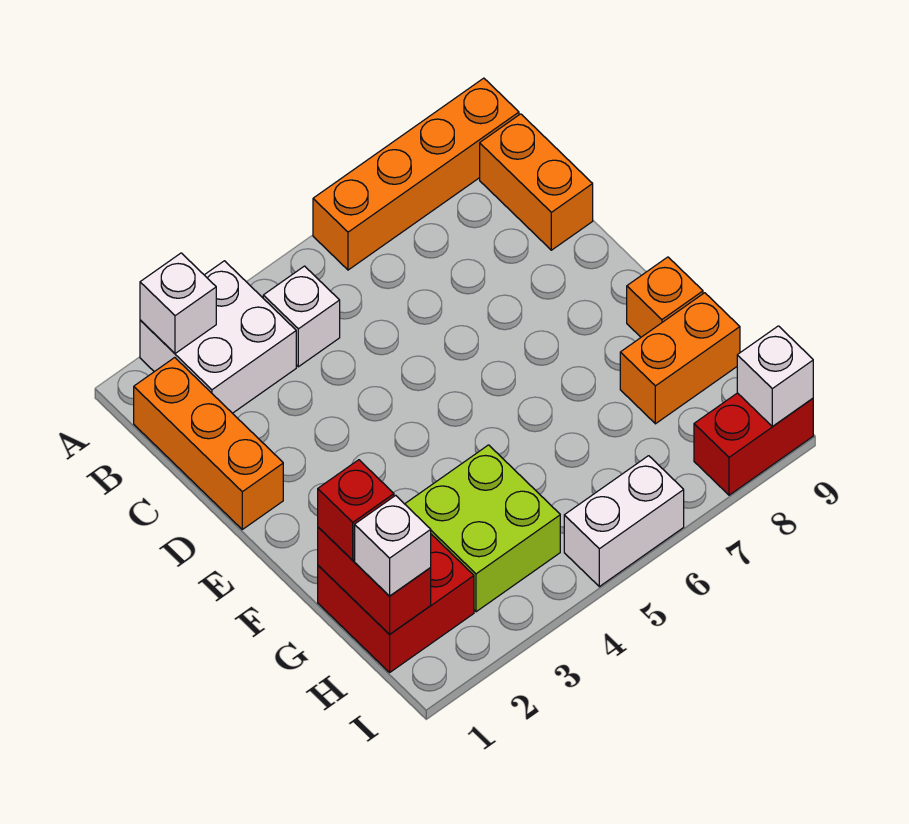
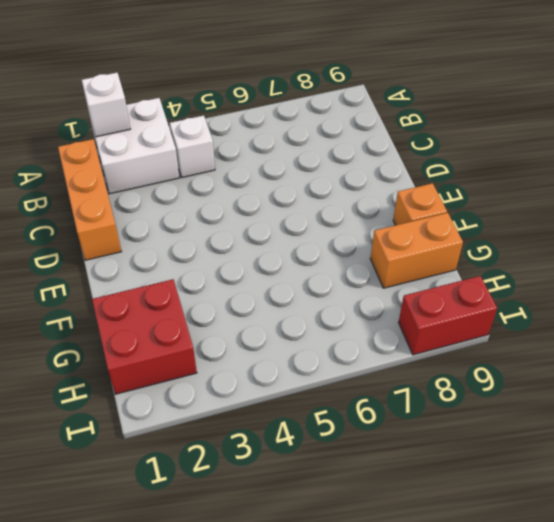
none -> orange brick A6:A9 level 1
none -> orange brick B9:C9 level 1
none -> lime brick G3:H4 level 1

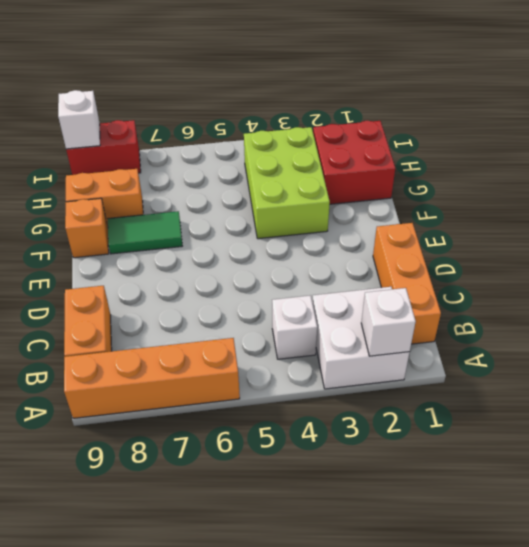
lime brick F3:H4 level 1 -> lime brick G3:H4 level 1
green tile F7:F8 level 1 -> none
none -> white brick I5:I6 level 1
none -> red brick G1:H1 level 2
none -> red brick G1 level 3

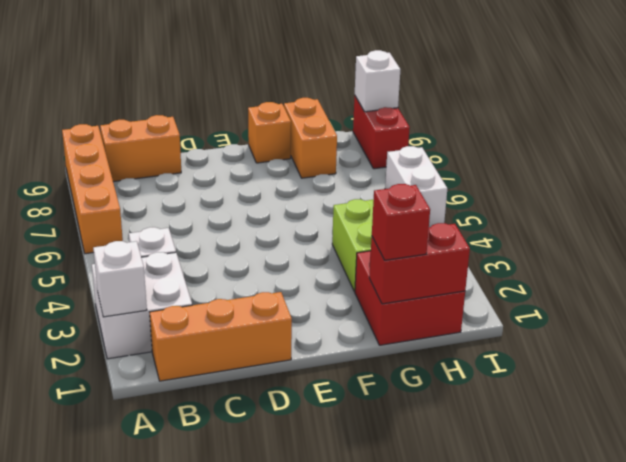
none -> white brick H1 level 3

